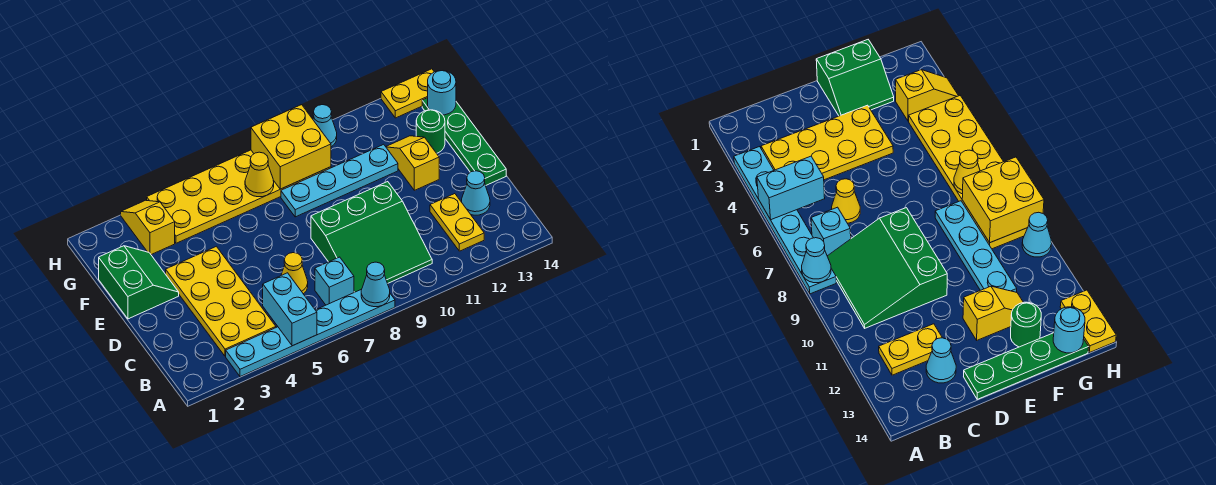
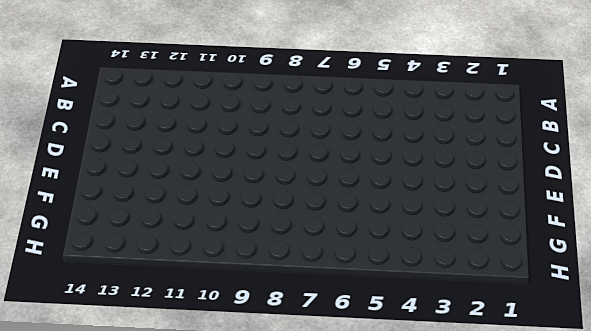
none -> cyan plate A3:A8 level 1
none -> yellow plate B3:E4 level 1
none -> cyan brick B7 level 1

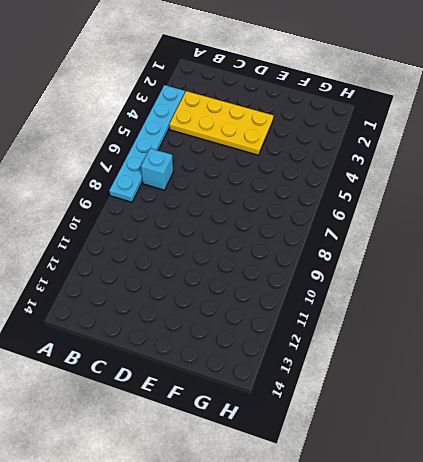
none -> green slope B8:D10 level 1 top D
none -> yellow plate B12:C12 level 1
none -> yellow cone C6 level 1

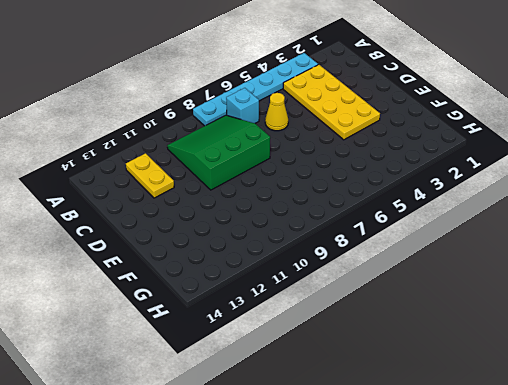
none -> cyan cone C13 level 1
none -> green plate D14:G14 level 1
none -> green slope E1:F2 level 1 top 1

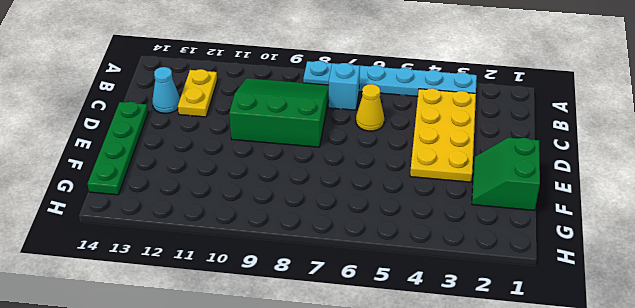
none -> yellow slope E12:F12 level 1 top E
none -> cyan plate F8:F11 level 1
none -> green round brick F13 level 1

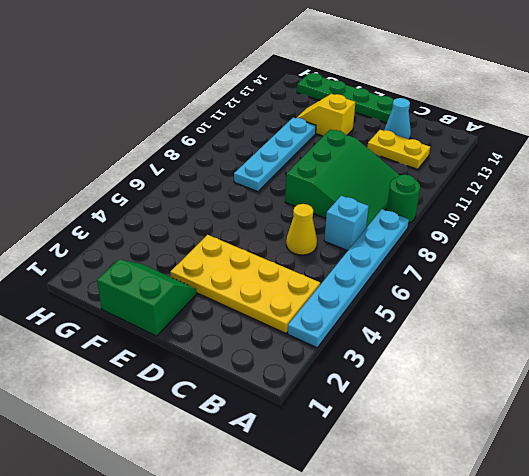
green round brick A9 level 1 -> green round brick F13 level 1
none -> yellow slope G3:H3 level 1 top G
none -> yellow plate G4:H9 level 1
none -> cyan cone H10 level 1

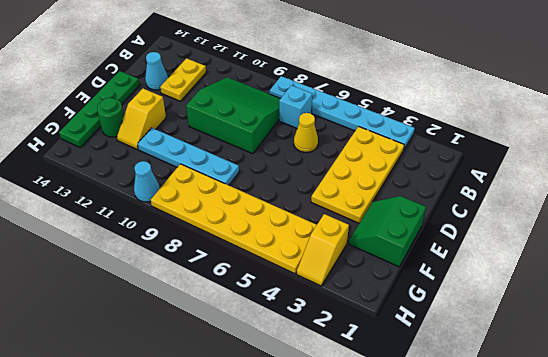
none -> yellow plate H13:H14 level 1
none -> cyan brick A5:B5 level 2
none -> cyan cone A8 level 2

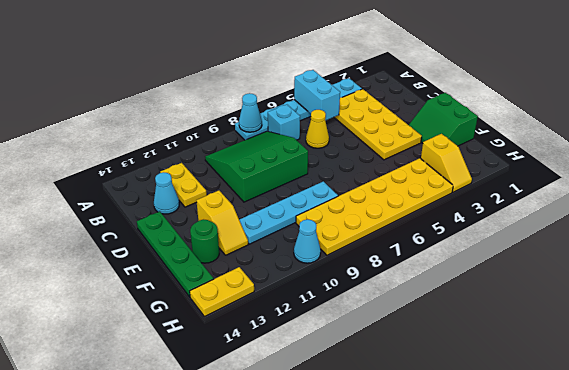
none -> yellow cone G7 level 2
none -> yellow brick G8:H9 level 2
none -> cyan round brick G14 level 2

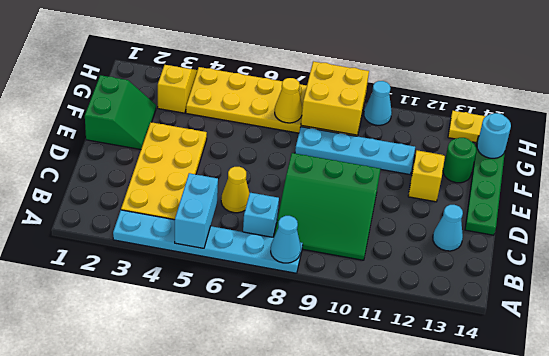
none -> yellow plate B12:C12 level 1

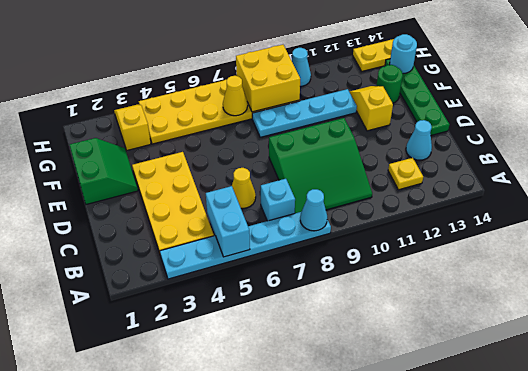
yellow plate B12 level 1 -> yellow plate B12:C12 level 1

